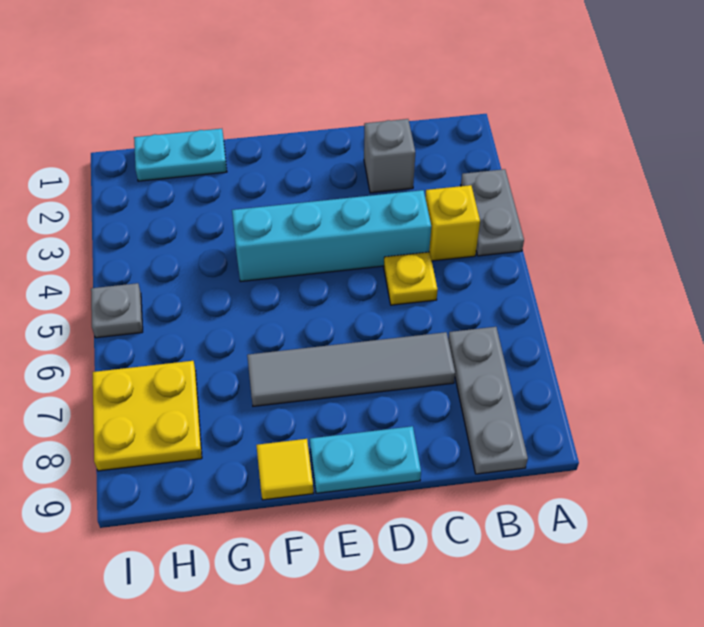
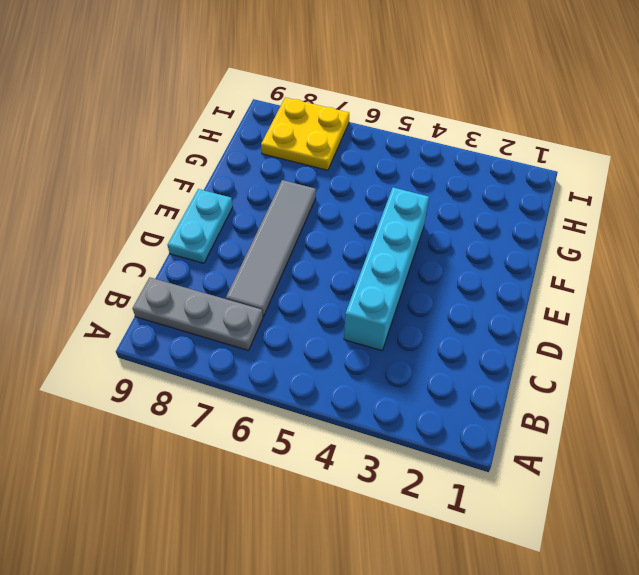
none -> grey plate A3:A4 level 1
none -> yellow brick B4 level 1
none -> grey brick C2 level 1

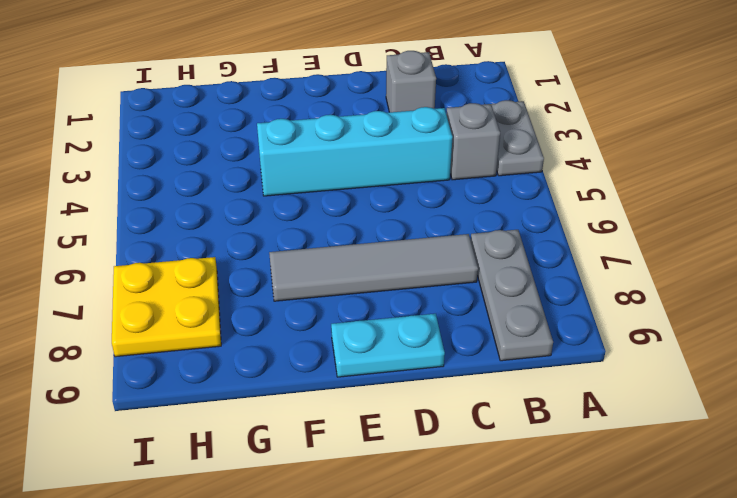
grey brick B4 level 1 -> yellow brick B4 level 1
none -> yellow plate C5 level 1
none -> yellow tile F9 level 1
none -> cyan plate G1:H1 level 1

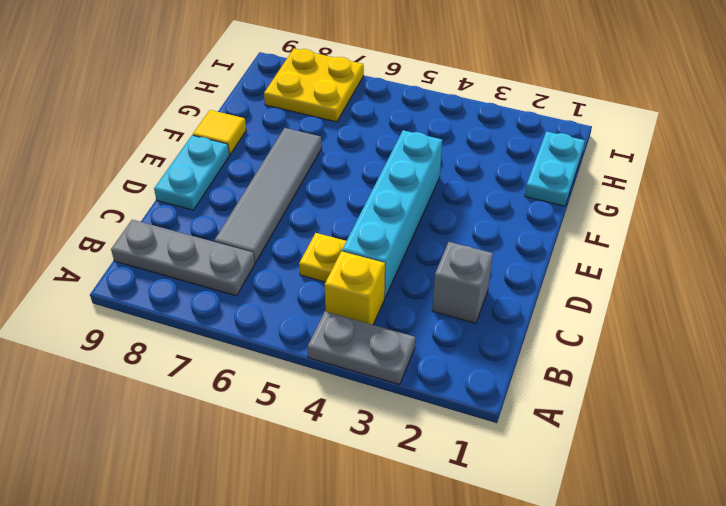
none -> grey plate I5 level 1

